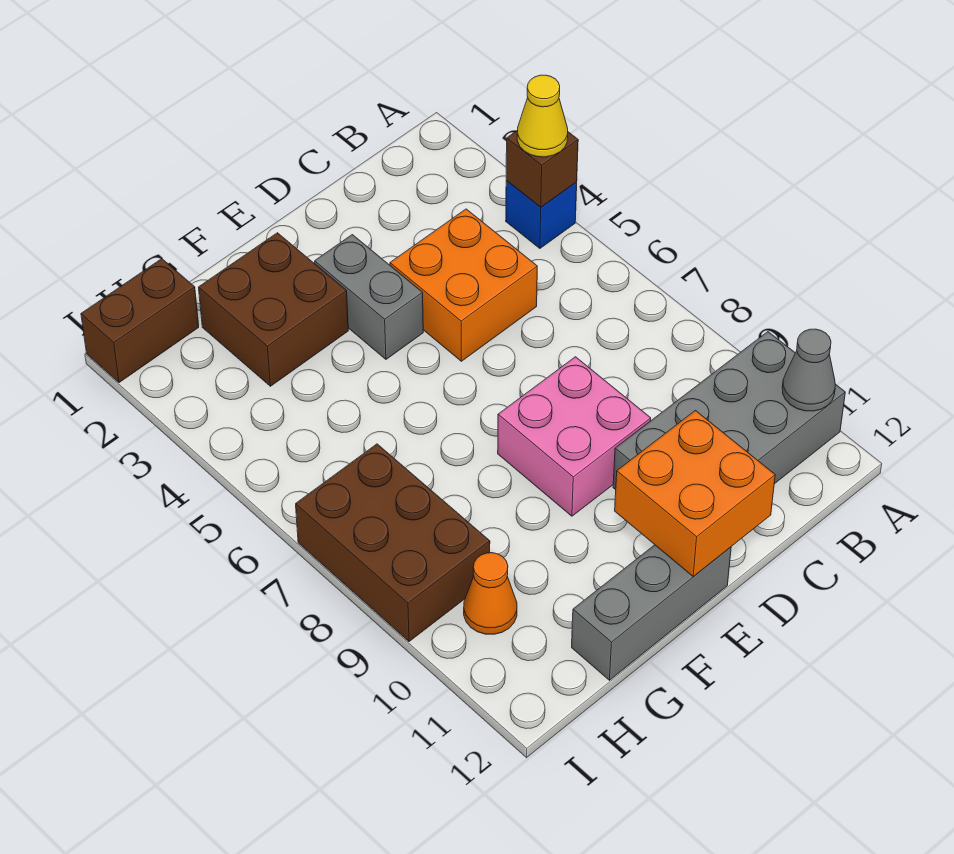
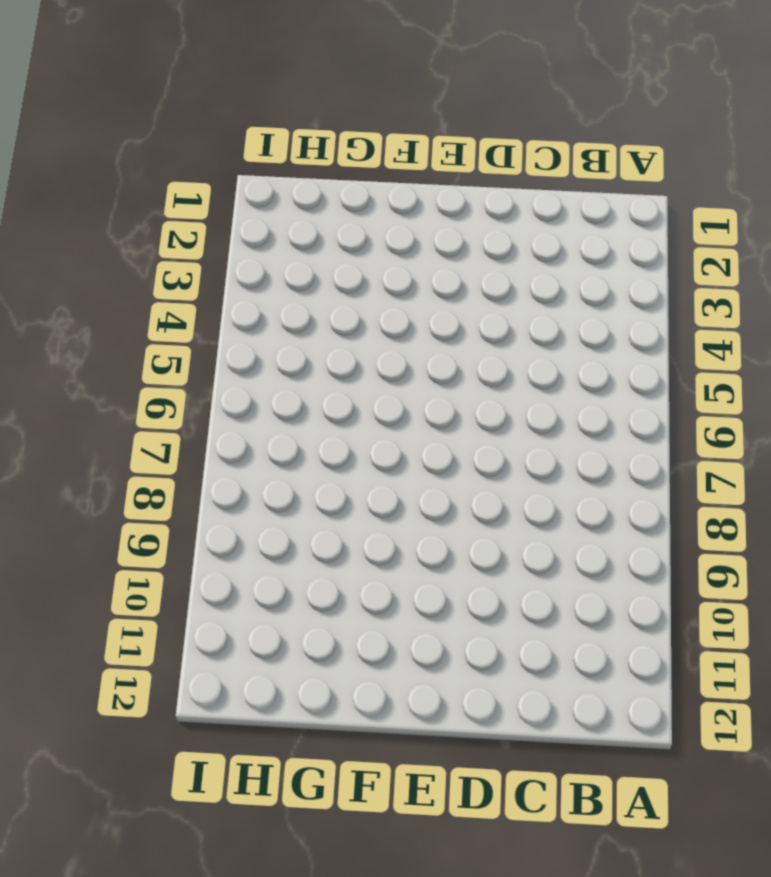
none -> blue brick A4 level 1
none -> grey brick A10:D11 level 1
none -> orange brick C4:D5 level 1

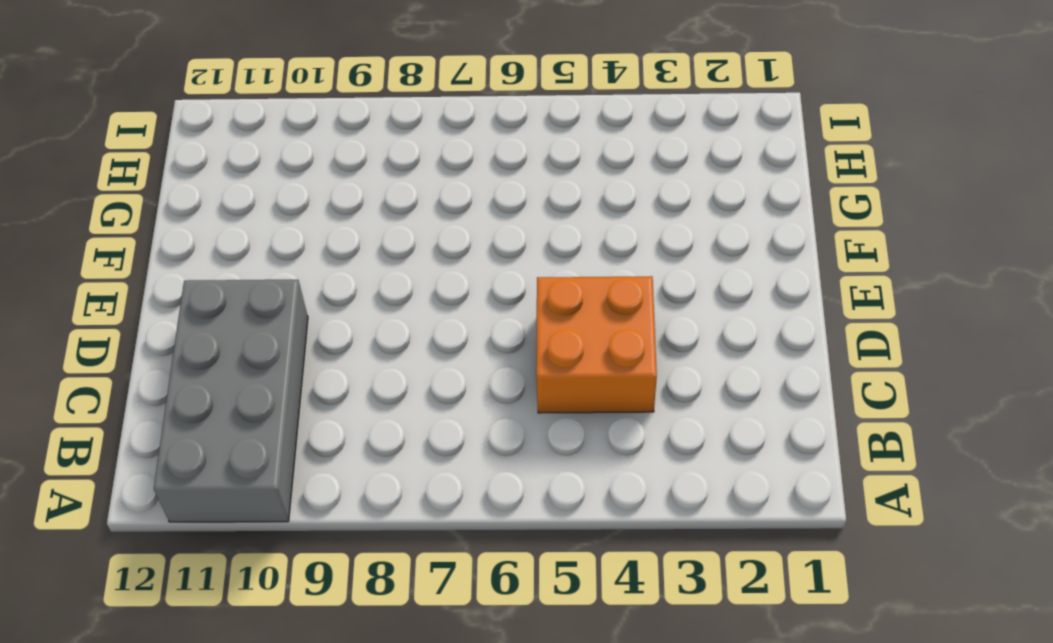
none -> blue brick A4 level 1
none -> pink brick D8:E9 level 1
none -> grey brick E3:E4 level 1

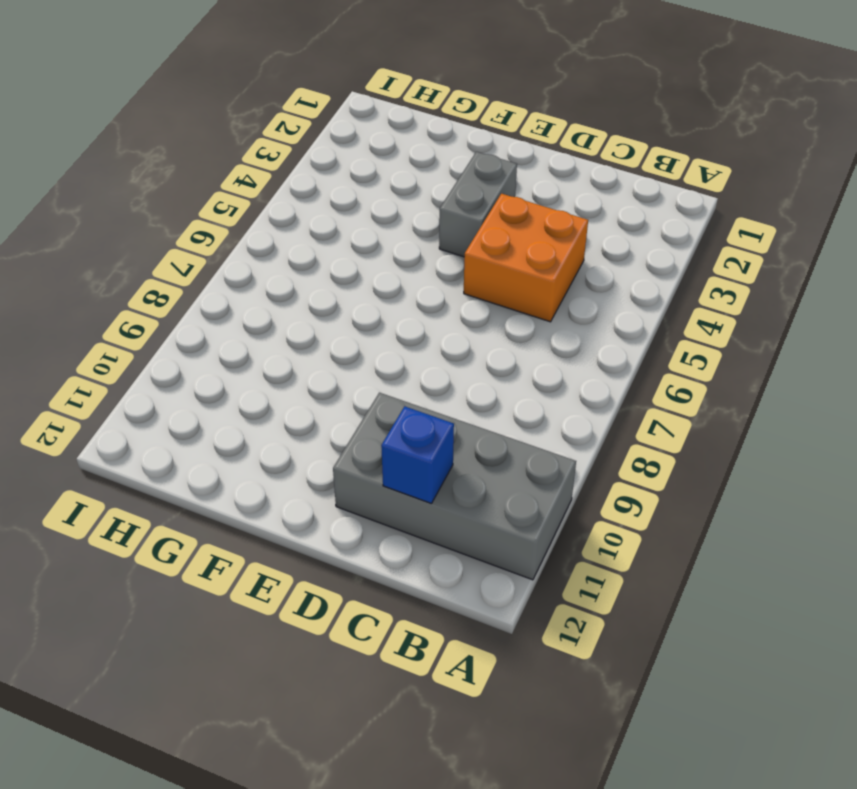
blue brick C11 level 2 -> blue brick A4 level 1
none -> pink brick D8:E9 level 1
none -> grey brick E12:G12 level 1
none -> brown brick F2:G3 level 1

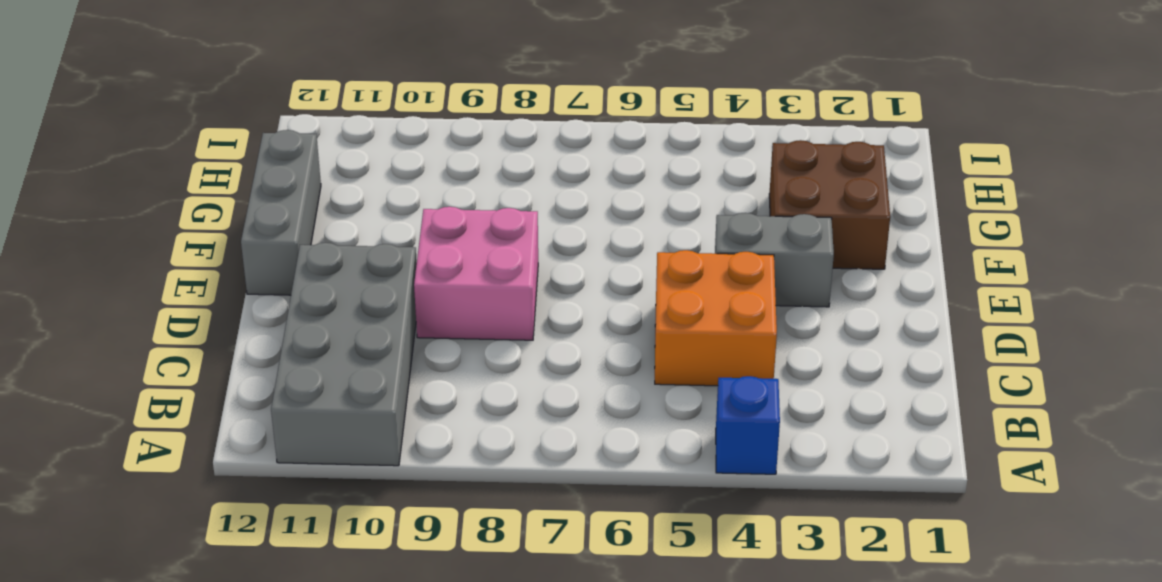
none -> brown brick H1:I1 level 1
none -> brown brick H7:I9 level 1
none -> orange cone H10 level 1

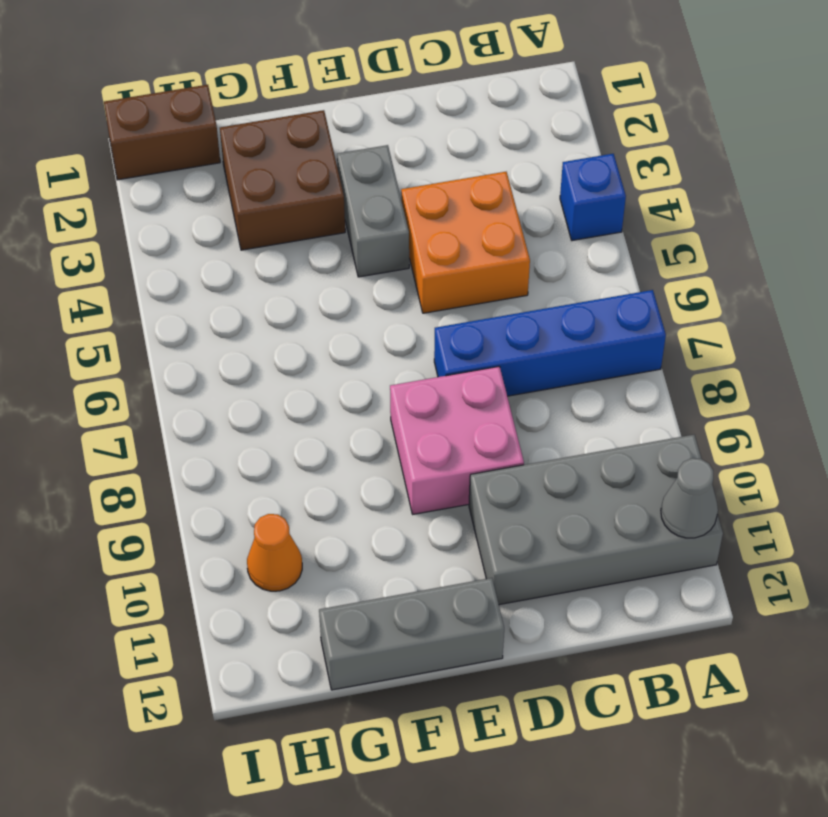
blue brick A7:D7 level 1 -> none
none -> brown brick H7:I9 level 1
none -> brown brick A4 level 2
none -> orange brick D11:E12 level 2

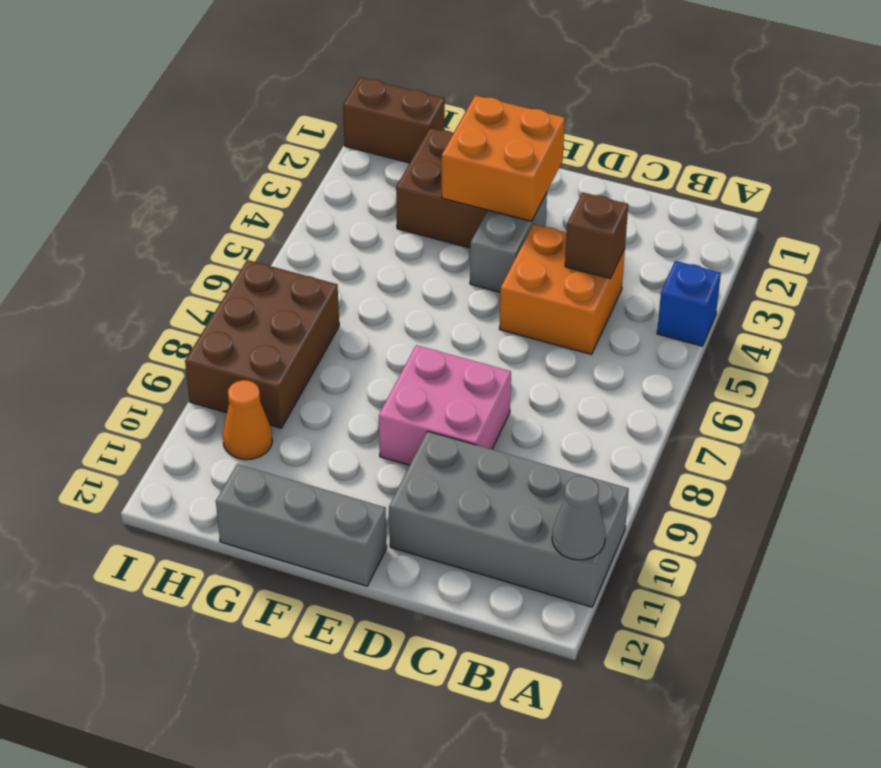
brown brick C4 level 2 -> brown brick A4 level 2
orange brick E2:F3 level 2 -> orange brick D11:E12 level 2
none -> yellow cone A4 level 3

